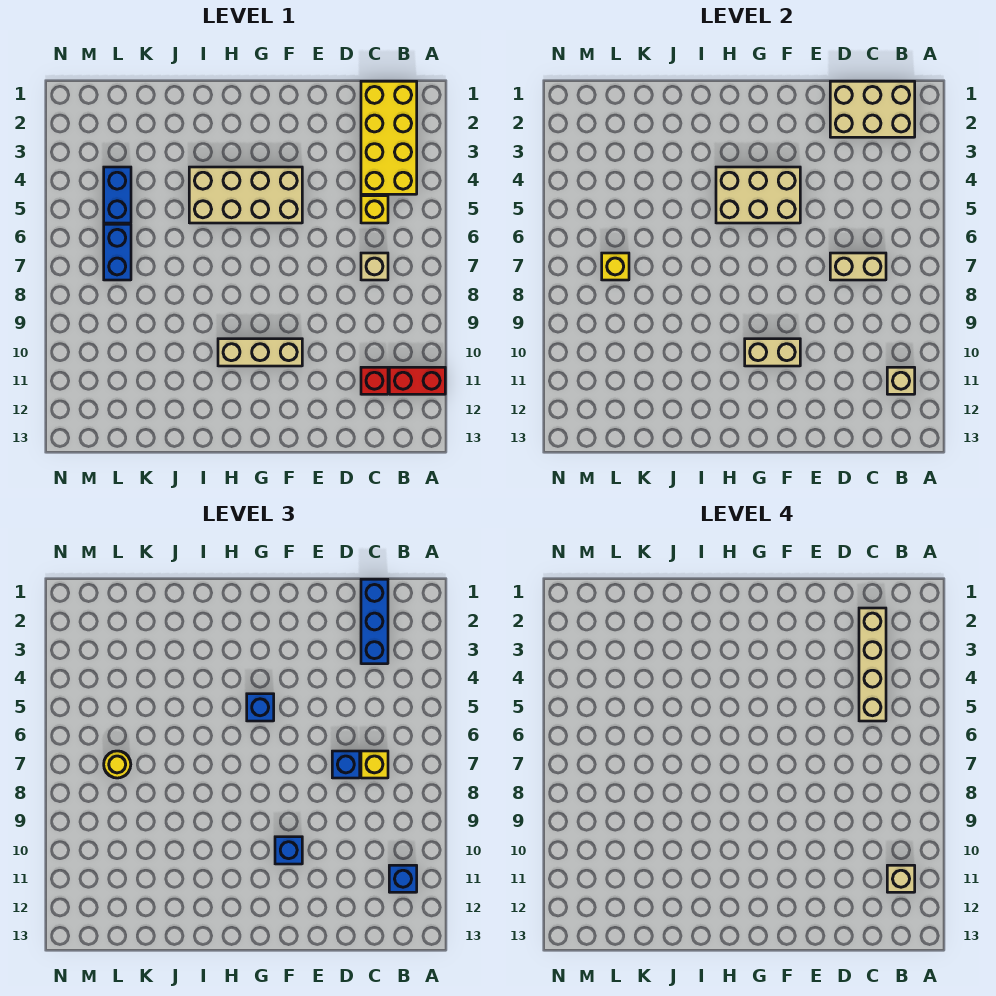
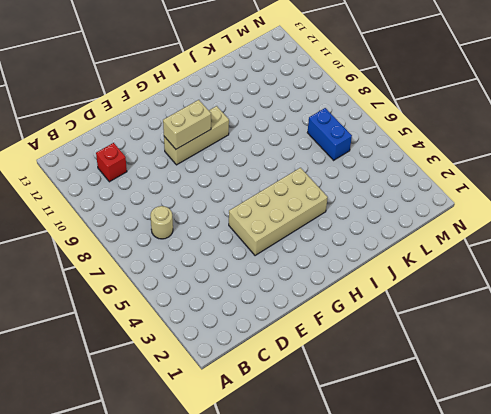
tan round brick C7 level 1 -> tan brick C7 level 1
none -> red brick A11:B11 level 1
none -> yellow brick B1:C4 level 1
none -> yellow brick C5 level 1

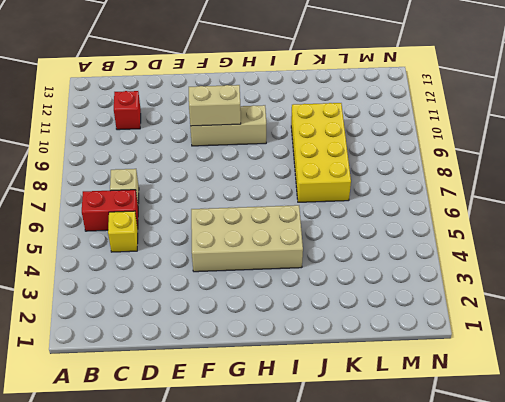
red brick B6:C6 level 1 -> red brick A11:B11 level 1
yellow brick J7:K10 level 1 -> yellow brick B1:C4 level 1
none -> blue brick L4:L5 level 1
none -> blue brick L6:L7 level 1
none -> tan brick B1:D2 level 2

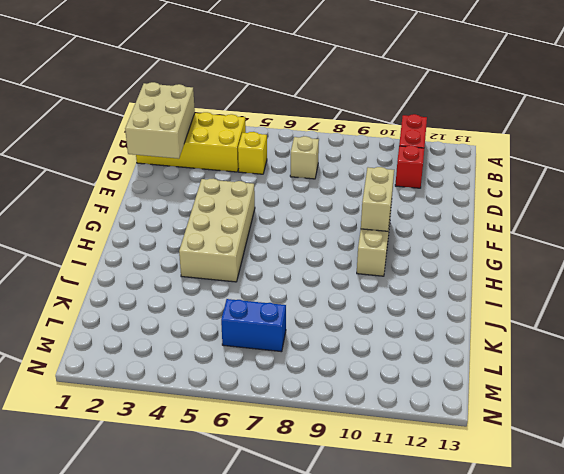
none -> blue brick L4:L5 level 1
none -> tan brick B11 level 2
none -> tan brick C7:D7 level 2

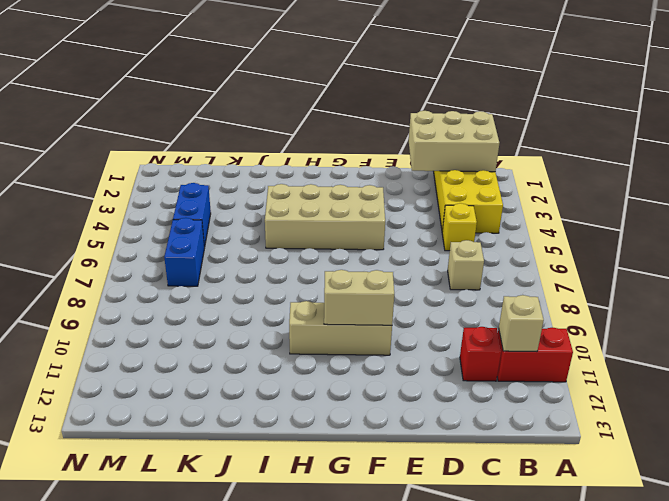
none -> tan brick C7:D7 level 2
none -> tan brick F4:H5 level 2
none -> yellow brick L7 level 2

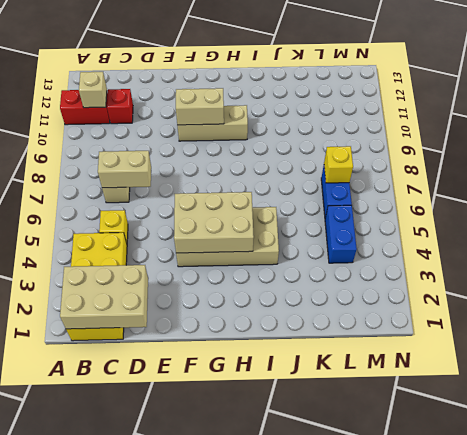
none -> blue brick B11 level 3
none -> blue brick C1:C3 level 3
none -> yellow brick C7 level 3

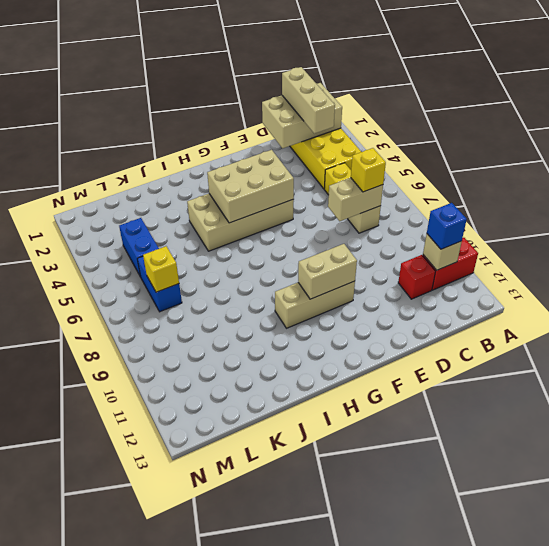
tan brick C1:C3 level 3 -> blue brick C1:C3 level 3
none -> blue brick D7 level 3
none -> blue brick F10 level 3
none -> blue brick G5 level 3

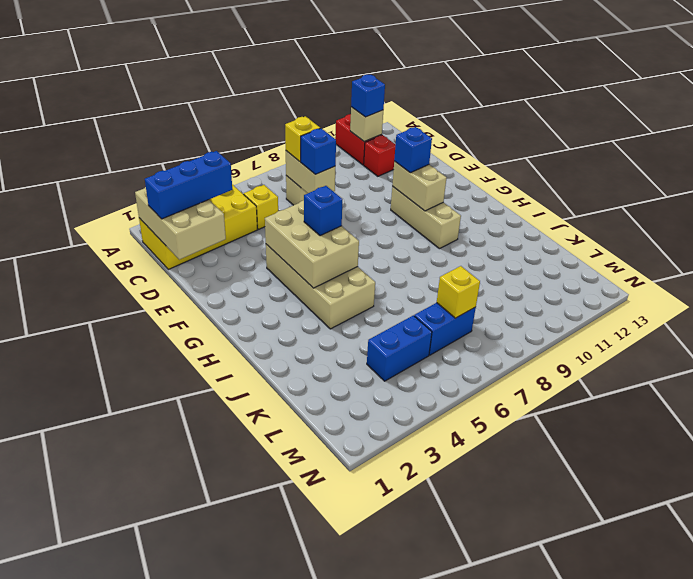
none -> yellow round brick L7 level 3
none -> tan brick B11 level 4
none -> tan brick C2:C5 level 4

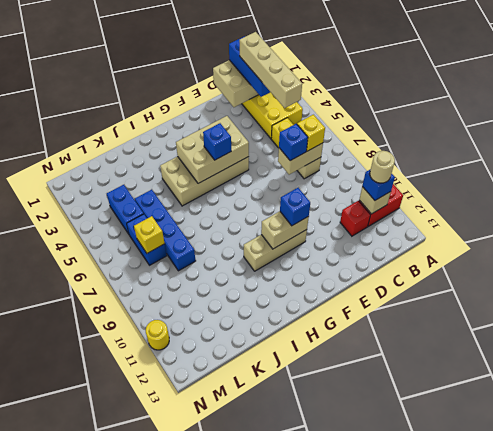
tan round brick B11 level 4 -> tan brick B11 level 4
blue brick K5:K8 level 1 -> none
yellow round brick N11 level 1 -> yellow round brick L7 level 3

